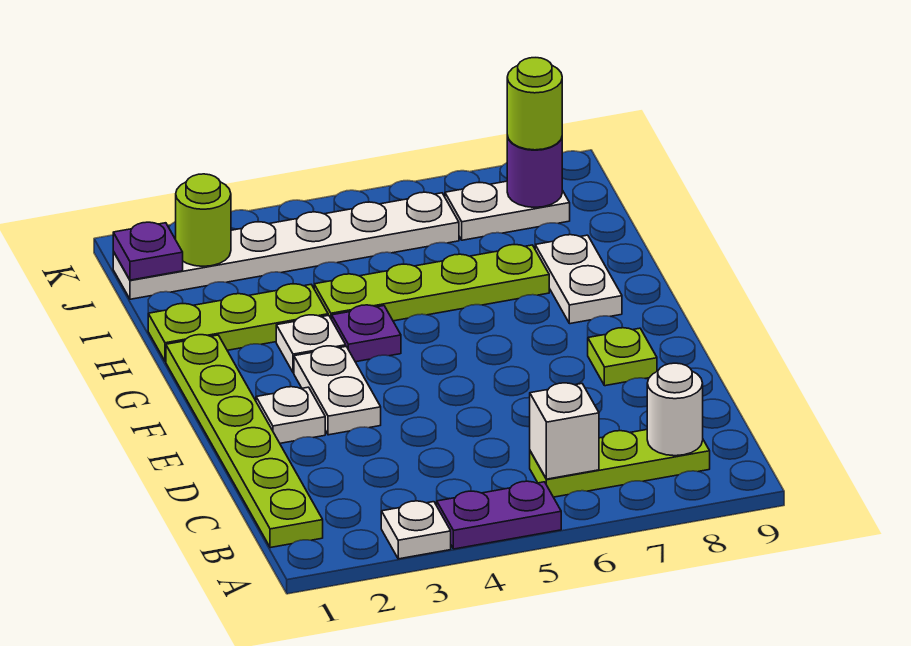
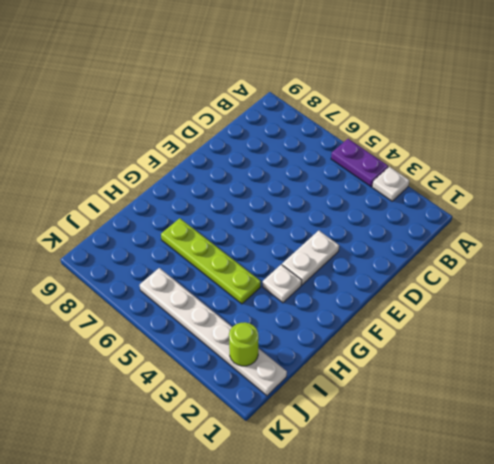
none -> lime plate B1:G1 level 1
none -> lime plate B6:B8 level 1
none -> white plate E2 level 1

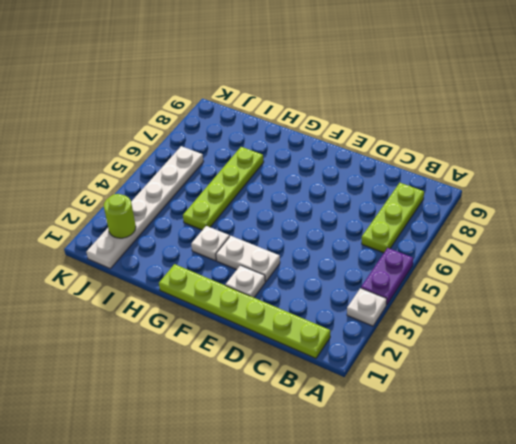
none -> lime plate E8 level 1
none -> purple plate G4 level 1
none -> white plate G8:H8 level 1

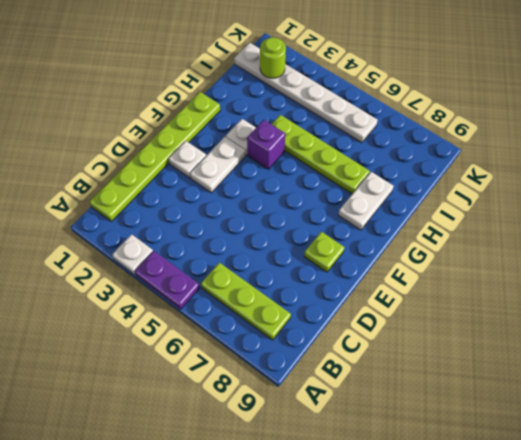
purple brick G4 level 1 -> purple plate G4 level 1
none -> lime plate H1:H3 level 1
none -> white plate J7:J8 level 1
none -> white brick B6 level 2

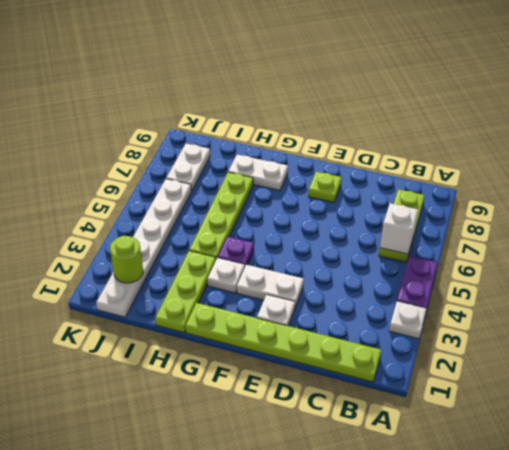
none -> white round brick B8 level 2
none -> purple plate J1 level 2
none -> purple round brick J8 level 2

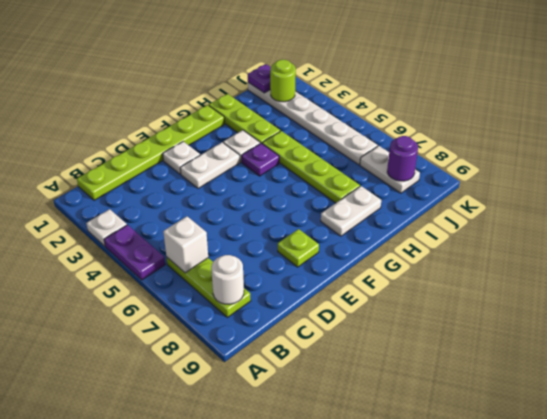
none -> lime round brick J8 level 3

